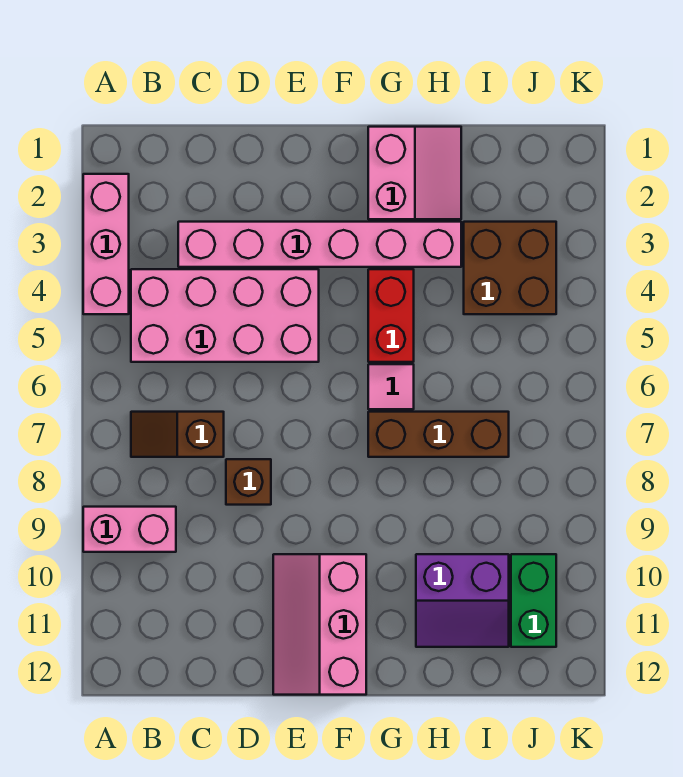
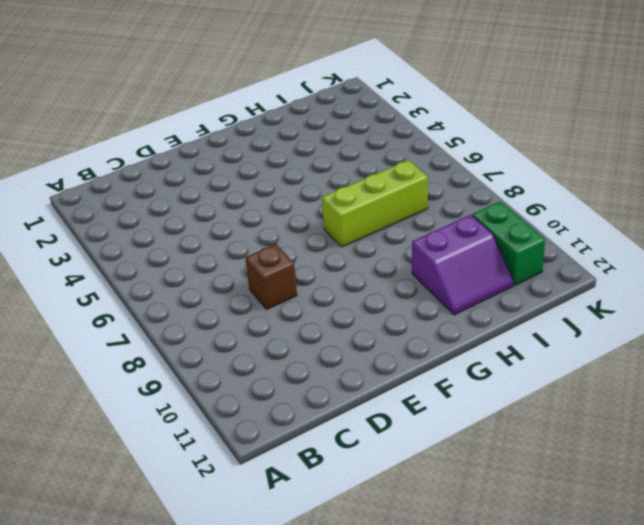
lime brick G7:I7 level 1 -> brown brick G7:I7 level 1
none -> pink brick A2:A4 level 1
none -> pink brick A9:B9 level 1
none -> pink brick B4:E5 level 1

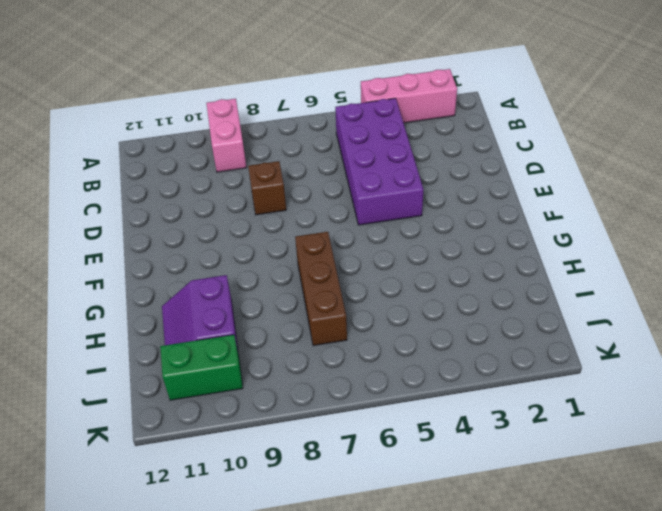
purple brick B4:E5 level 1 -> pink brick B4:E5 level 1
none -> brown slope B7:C7 level 1 top C
none -> pink brick C3:H3 level 1
none -> pink slope E10:F12 level 1 top F

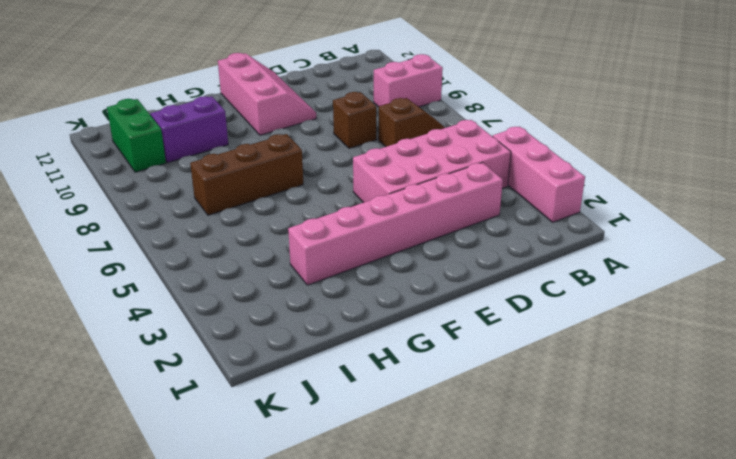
none -> pink slope G1:H2 level 1 top G
none -> red brick G4:G5 level 1
none -> pink tile G6 level 1

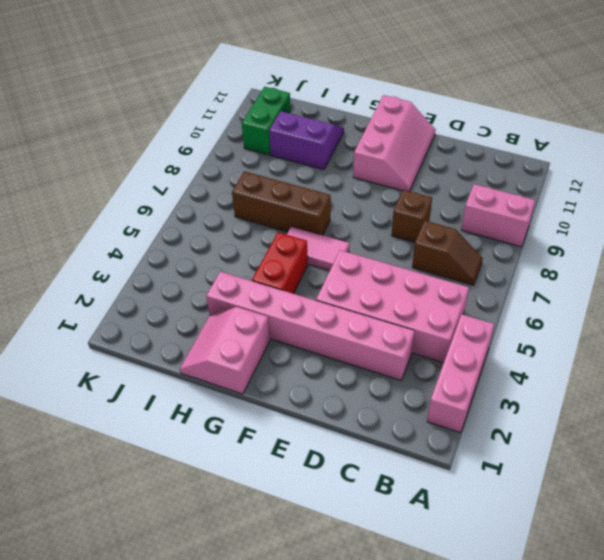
pink tile F6:G6 level 1 -> pink tile G6 level 1
none -> brown brick I3:J4 level 1

